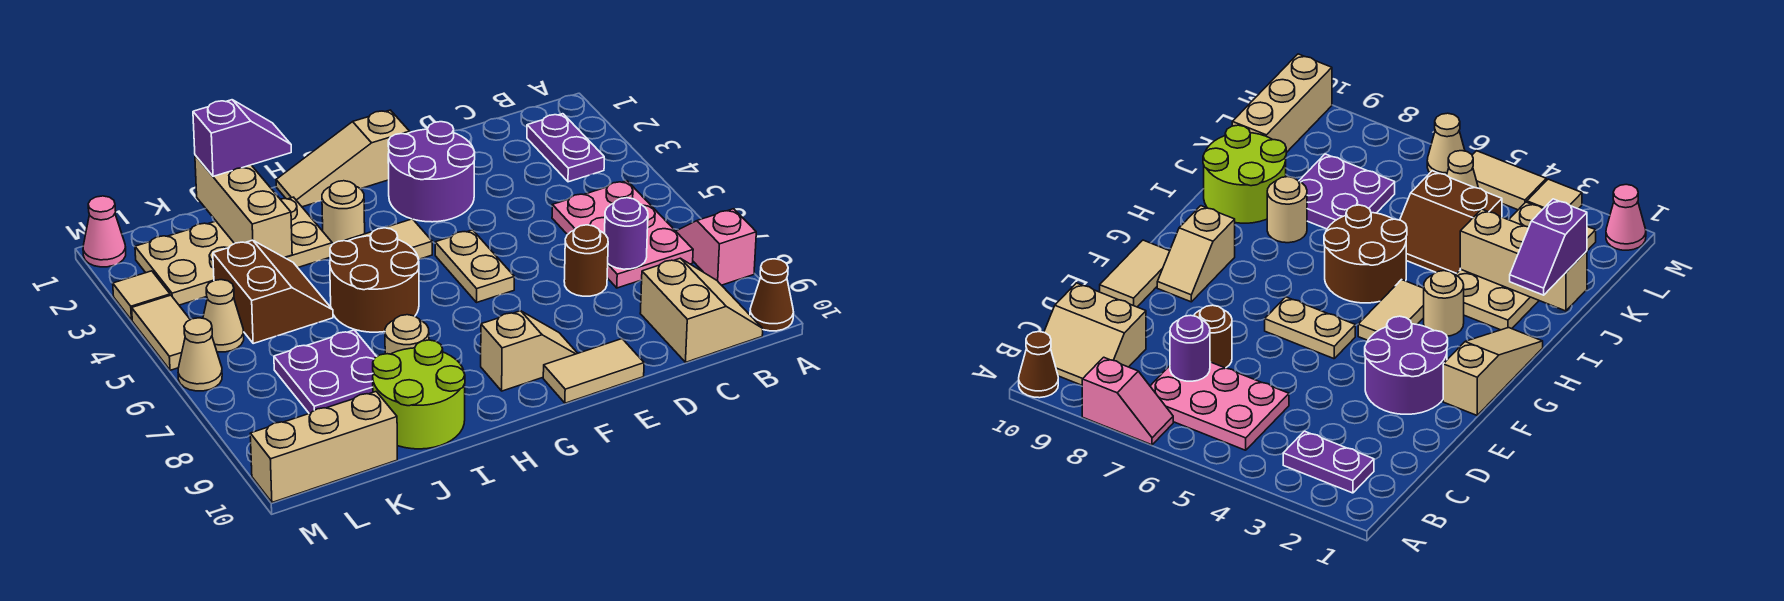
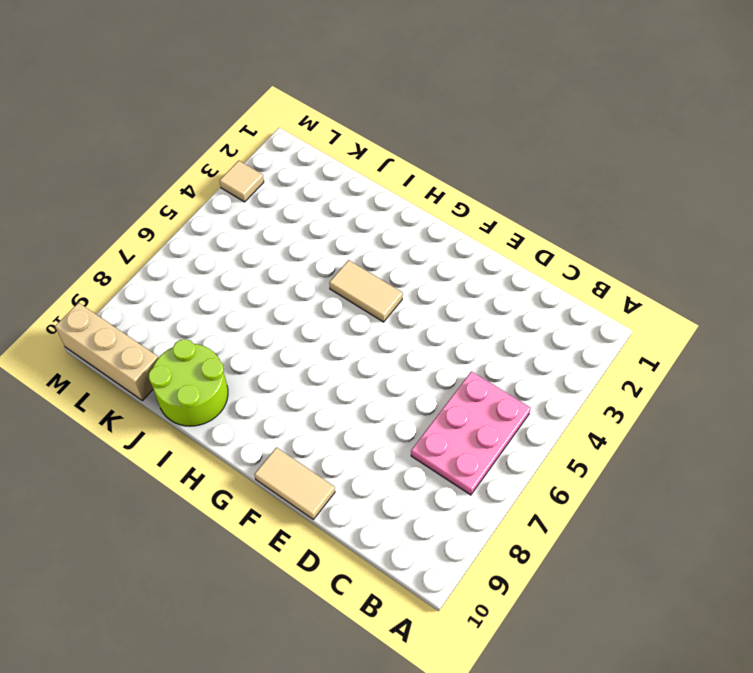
none -> pink slope A7:A8 level 1 top 8
none -> brown cone A10 level 1
none -> purple plate B2:B3 level 1

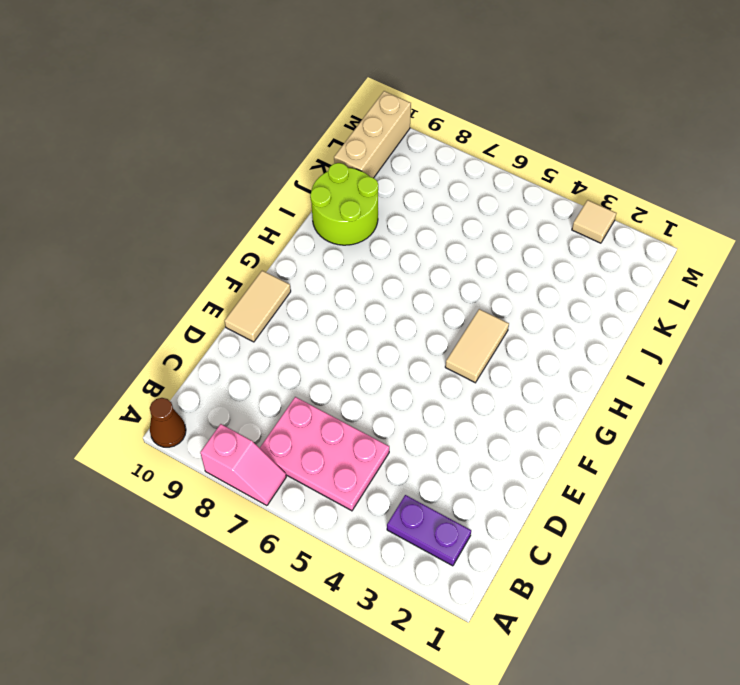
none -> tan slope B9:C10 level 1 top C
none -> brown round brick D7 level 1
none -> purple round brick E2:F3 level 1

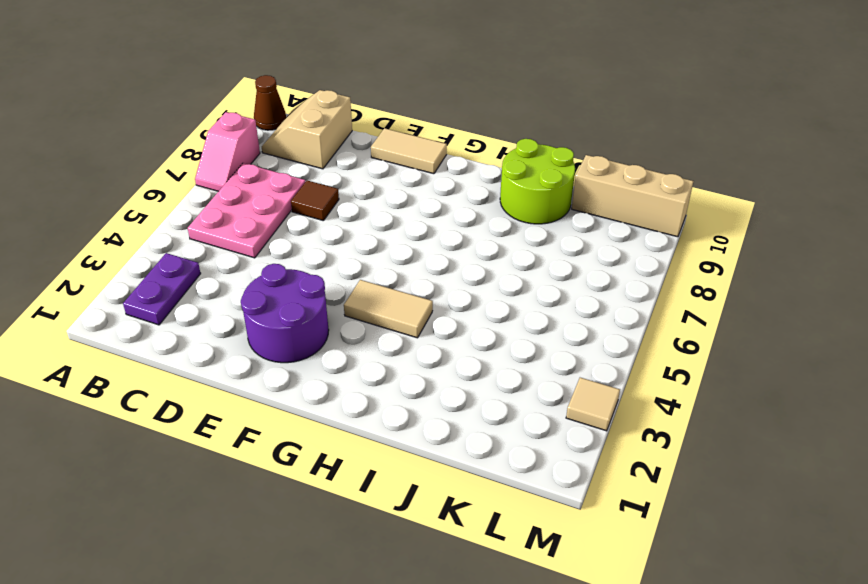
brown tile D7 level 1 -> brown round brick D7 level 1
none -> tan slope F1:H1 level 1 top F
none -> tan plate F5:F6 level 1
none -> tan slope F9:G9 level 1 top G

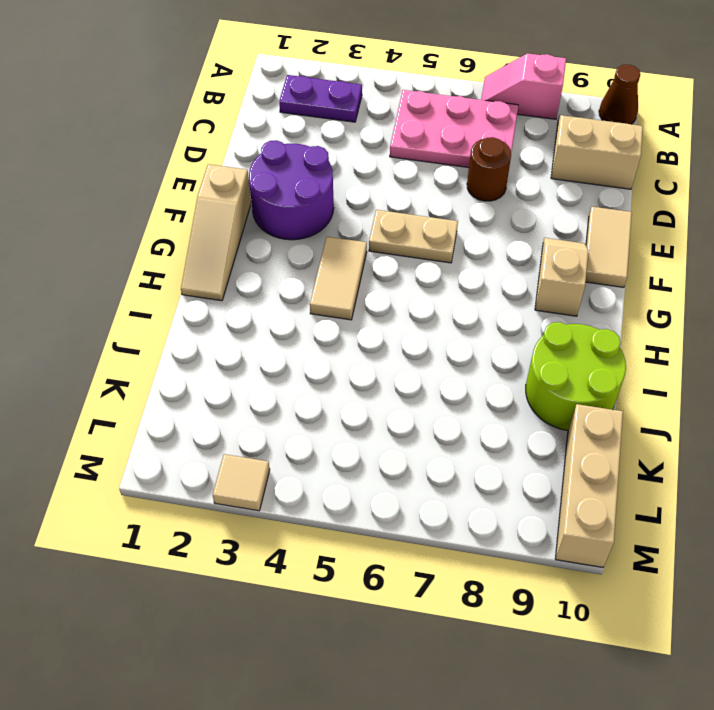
none -> tan round brick H3 level 1
none -> brown round brick H5:I6 level 1
none -> tan plate I2:L3 level 1

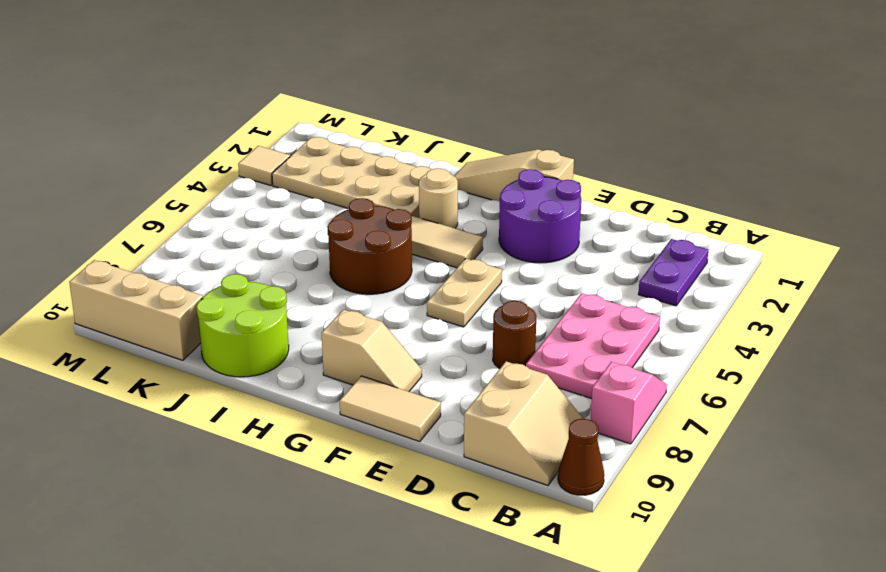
none -> tan round brick I8 level 1
none -> brown slope J4:K5 level 1 top K
none -> purple plate J7:K8 level 1

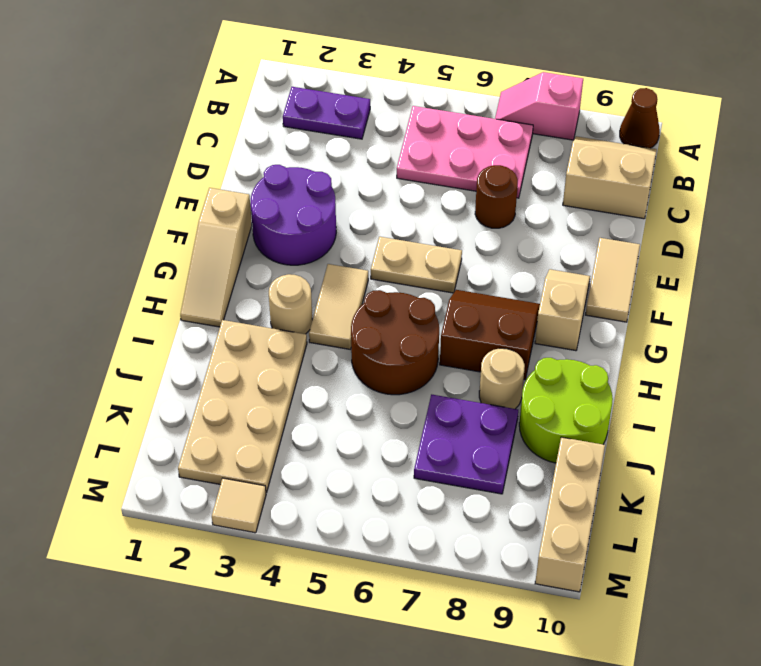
brown slope G7:H8 level 1 top H -> brown slope J4:K5 level 1 top K
none -> tan cone L5 level 1
none -> pink cone M1 level 1
none -> tan tile M4:M5 level 1

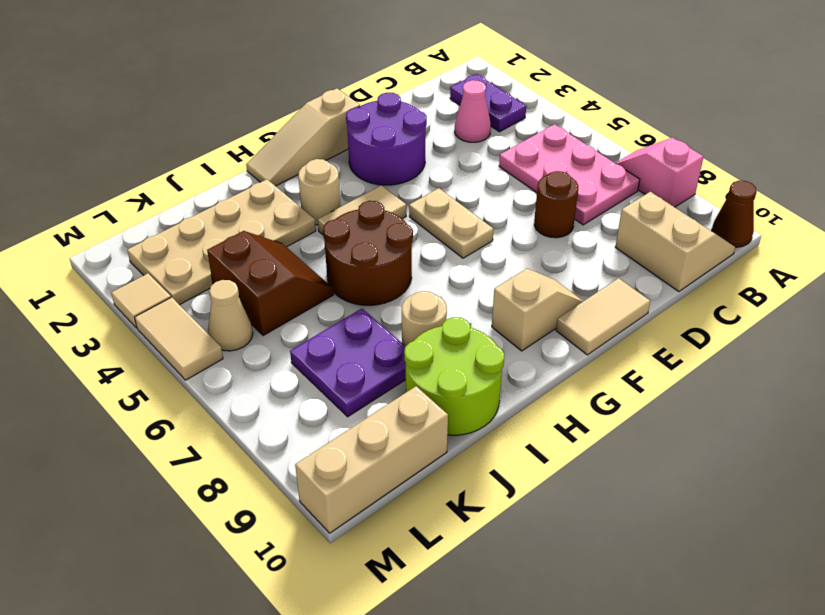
pink cone C3 level 1 -> pink cone M1 level 1
none -> tan cone M6 level 1
none -> purple round brick C7 level 2
none -> tan brick J1:J3 level 2

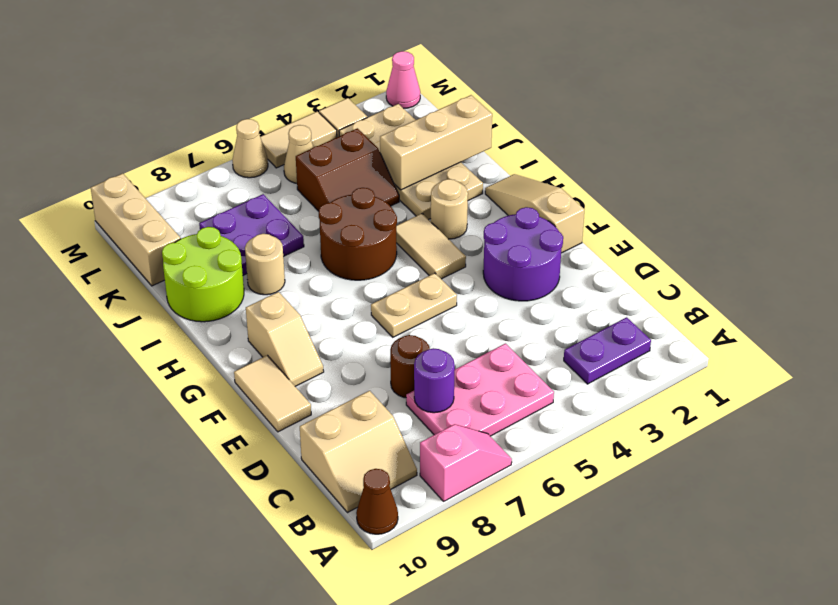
none -> purple slope I1:J1 level 3 top J

